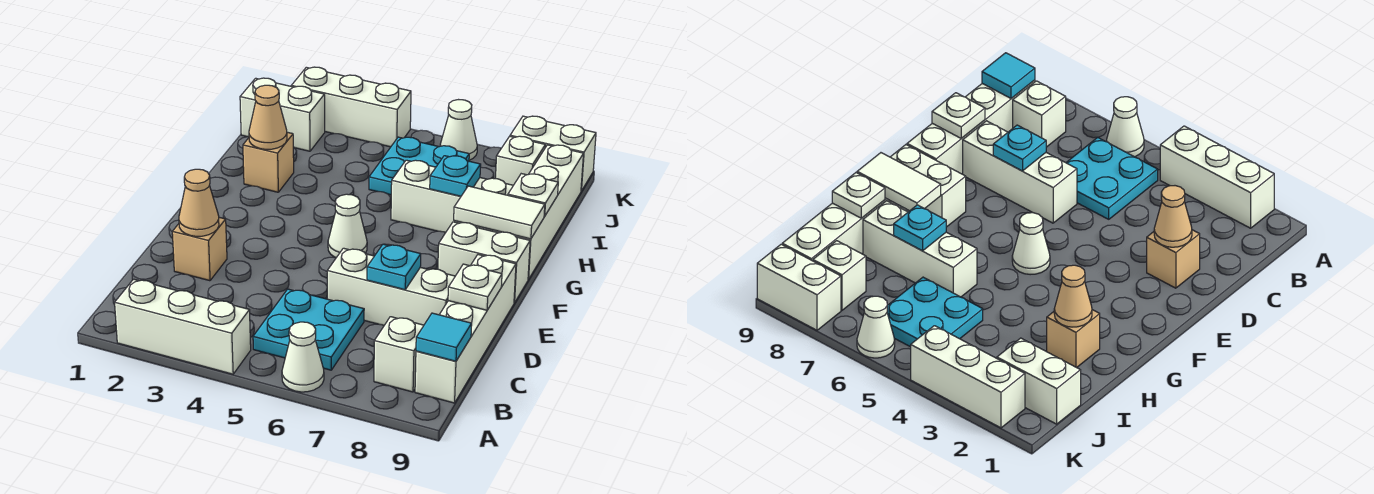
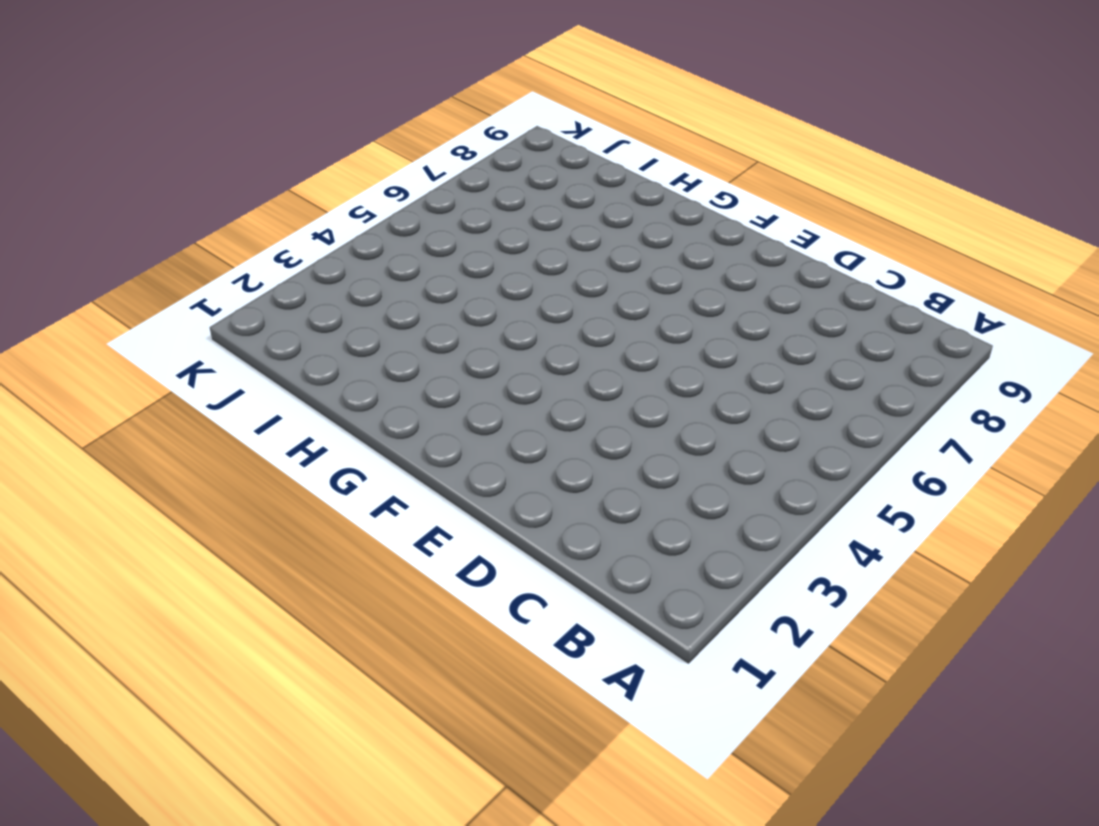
none -> white brick A2:A4 level 1
none -> white cone A6 level 1
none -> cyan plate B5:C6 level 1

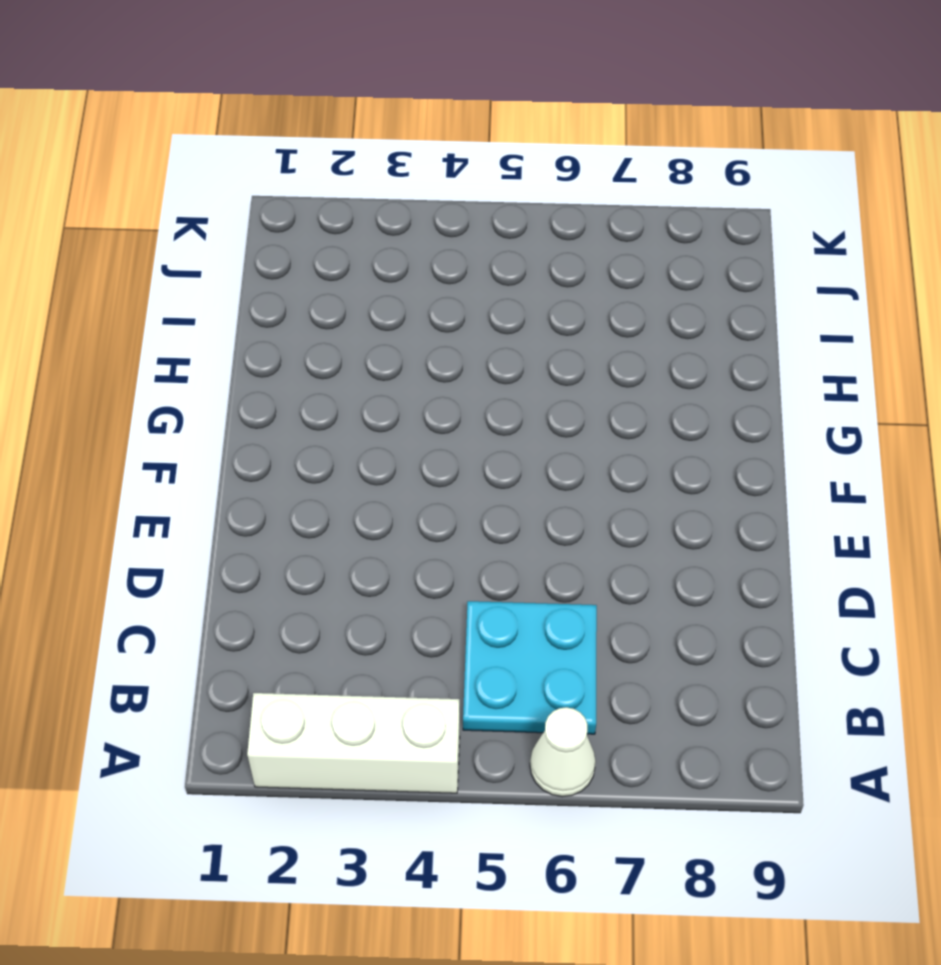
none -> white brick B8 level 1
none -> white brick B9:E9 level 1
none -> tan brick D2 level 1

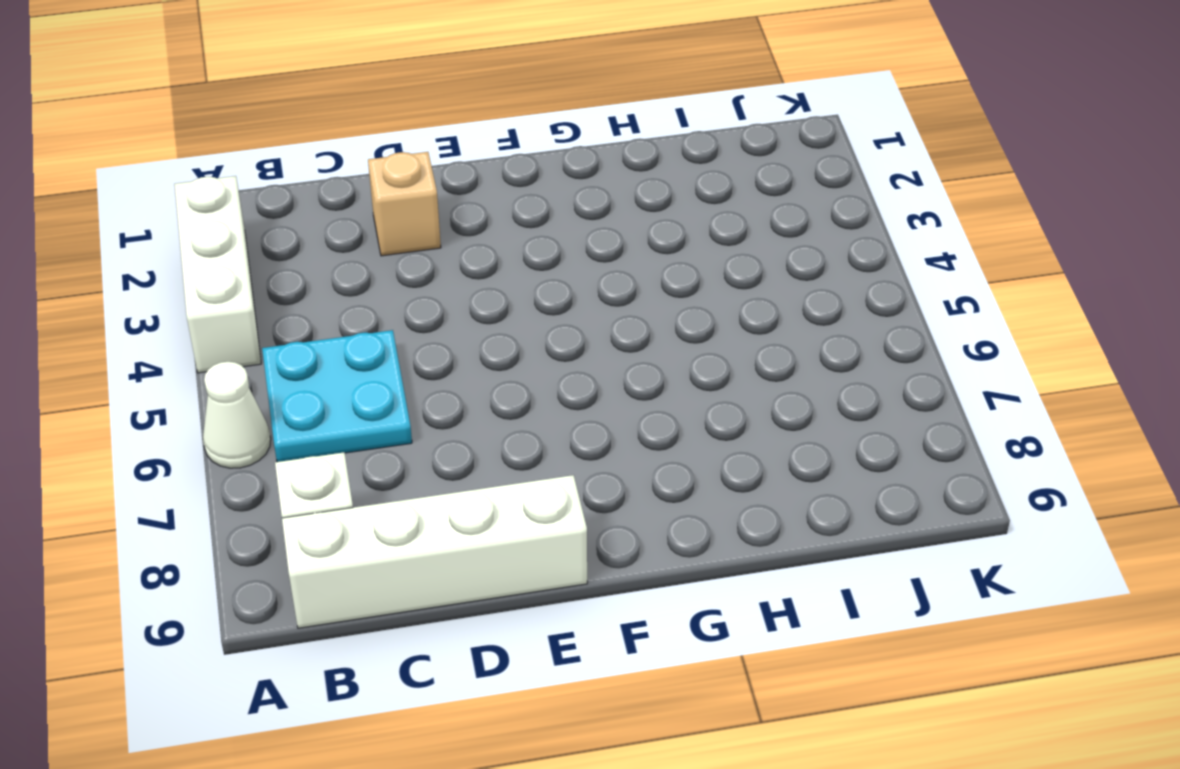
none -> white brick D6:D8 level 1
none -> white cone F5 level 1
none -> white brick F8:F9 level 1

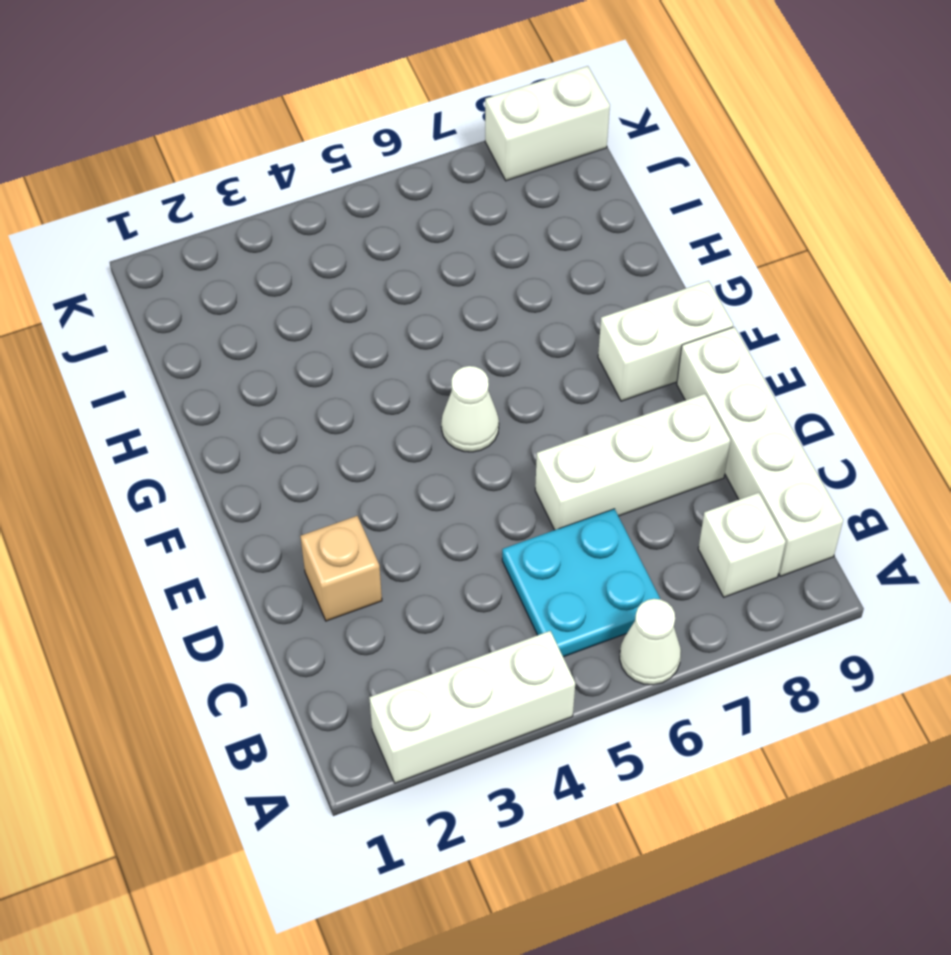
none -> white brick G9:J9 level 1
none -> tan brick H2 level 1
none -> white brick H6:H8 level 1

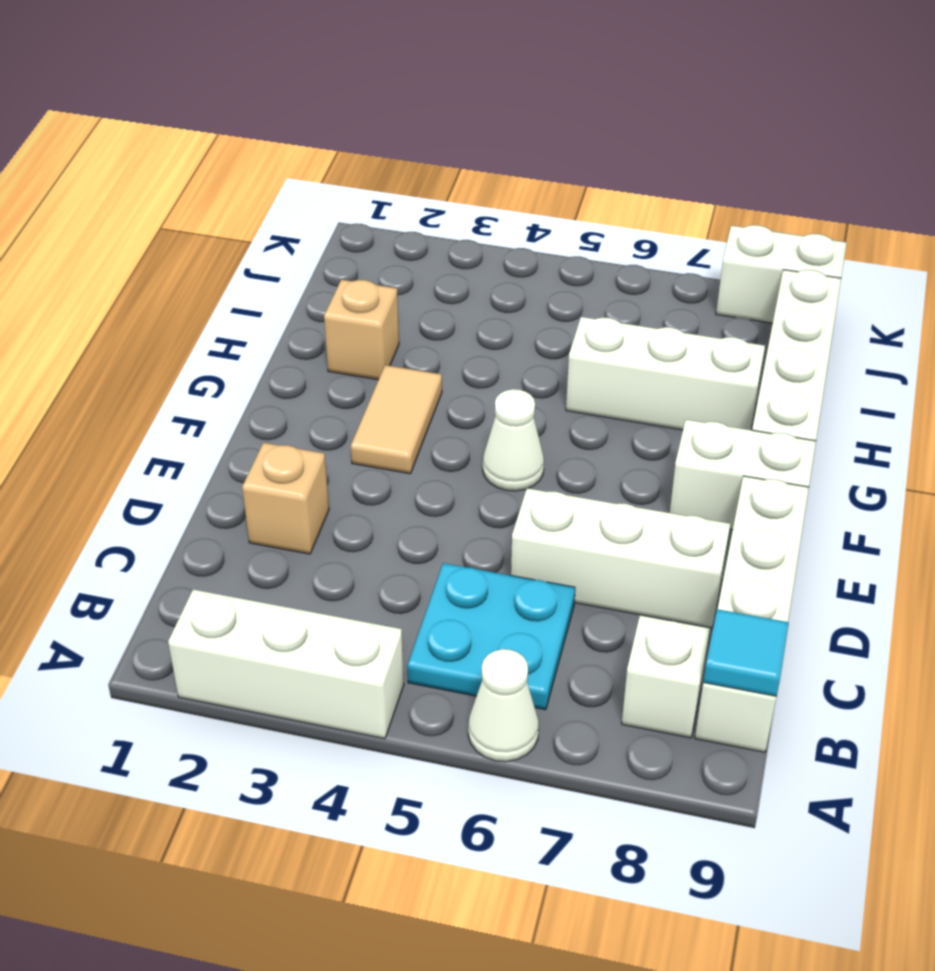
tan tile F3:G3 level 1 -> none
none -> cyan plate I5:J6 level 1
none -> white brick J1:J2 level 1
none -> white brick J8 level 1

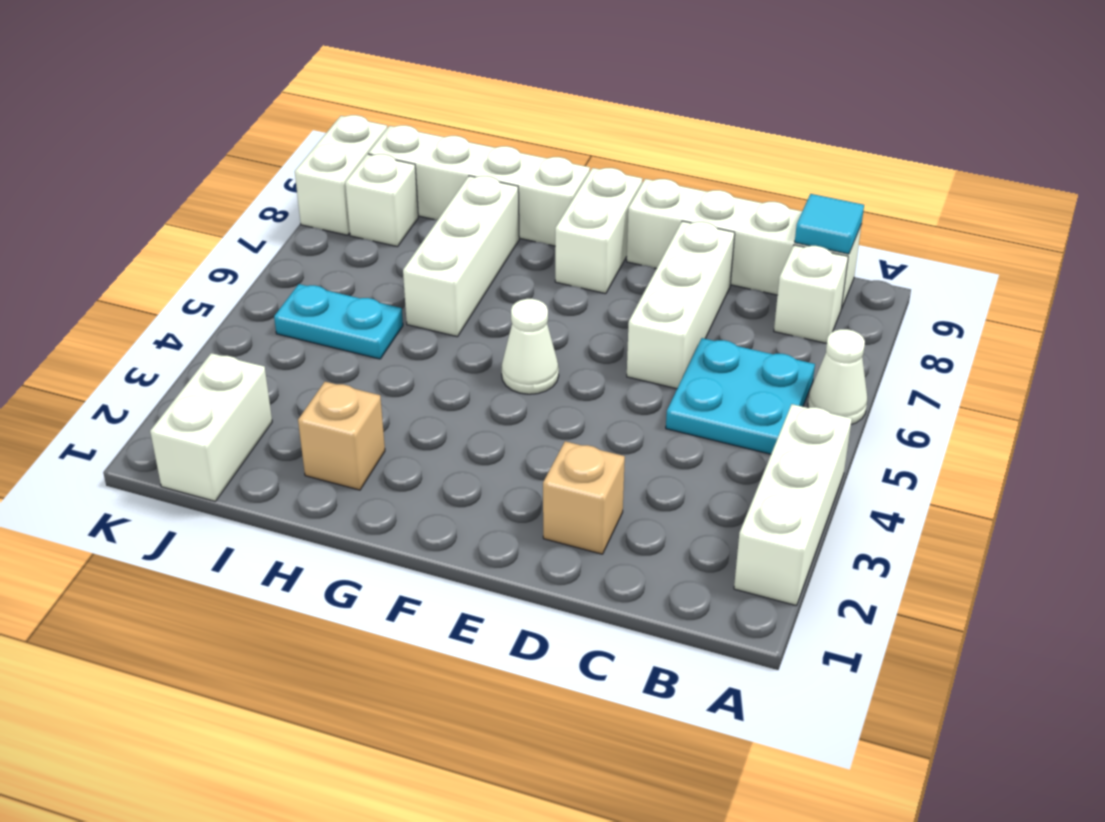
cyan plate I5:J5 level 1 -> cyan plate I5:J6 level 1
none -> white brick K2:K4 level 1
none -> white cone K6 level 1
none -> tan cone D2 level 2

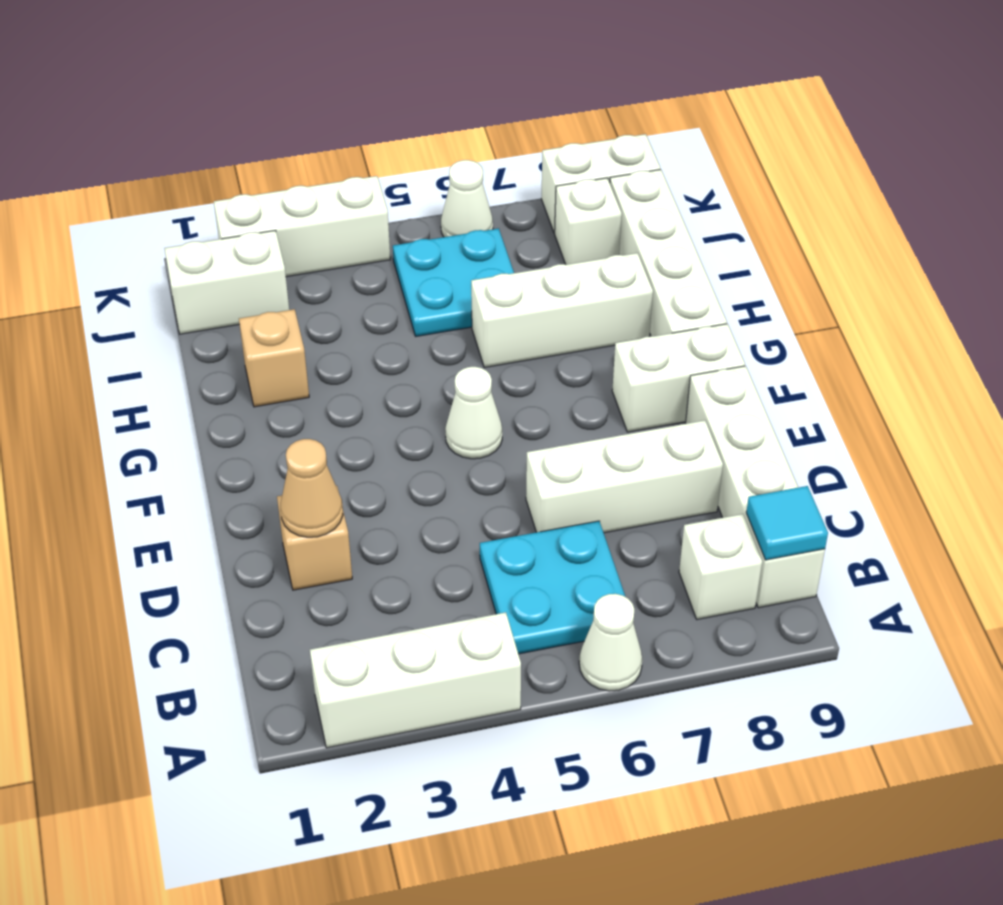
none -> cyan plate D7 level 2
none -> white plate D9 level 2
none -> white tile G8:G9 level 2

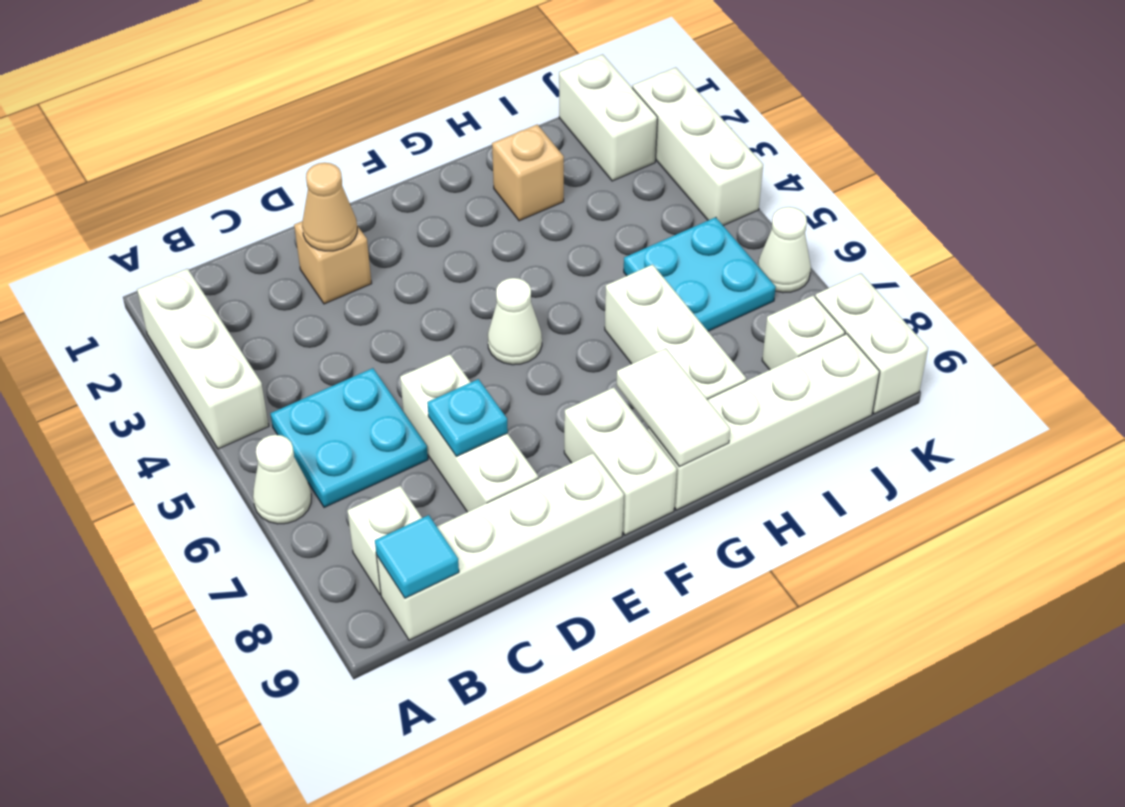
none -> white plate D9 level 2
none -> tan cone H2 level 2
none -> cyan plate H7 level 2

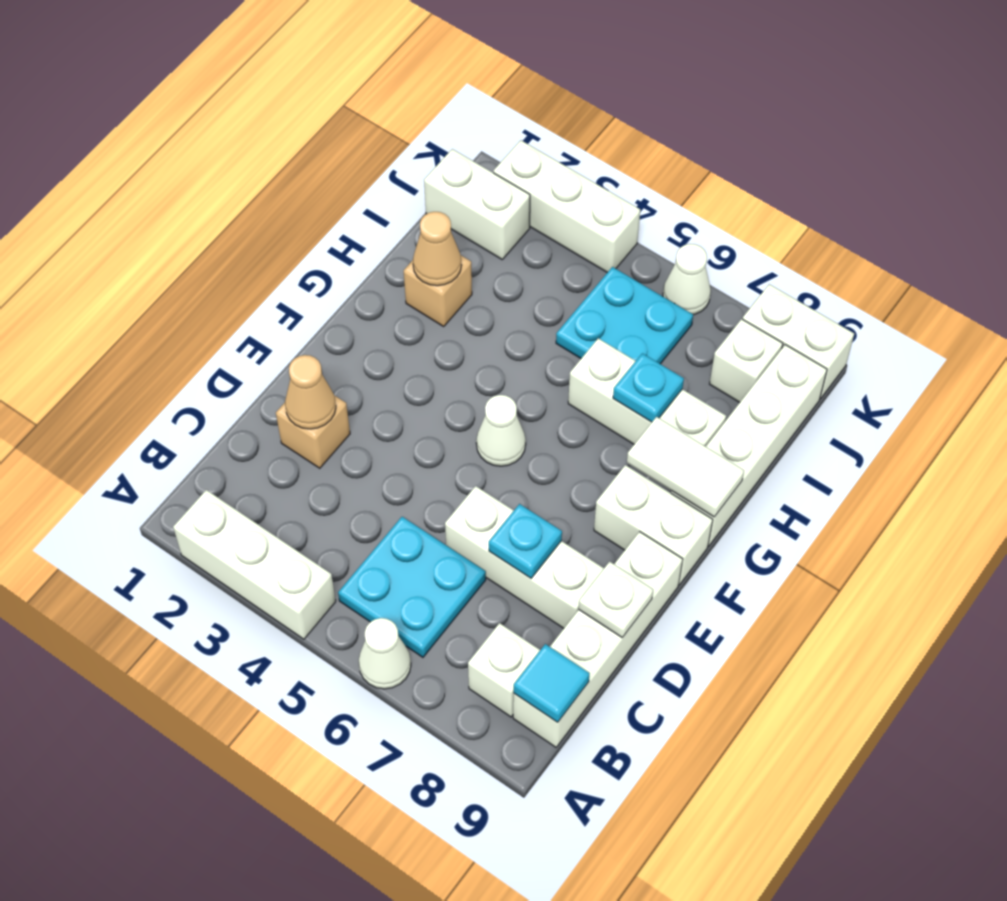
none -> white plate H9 level 2

